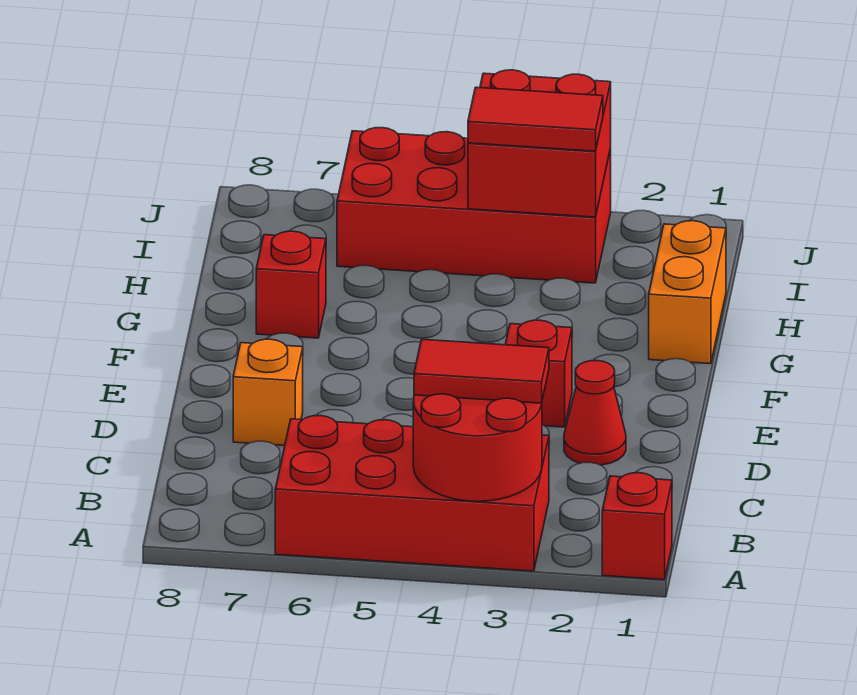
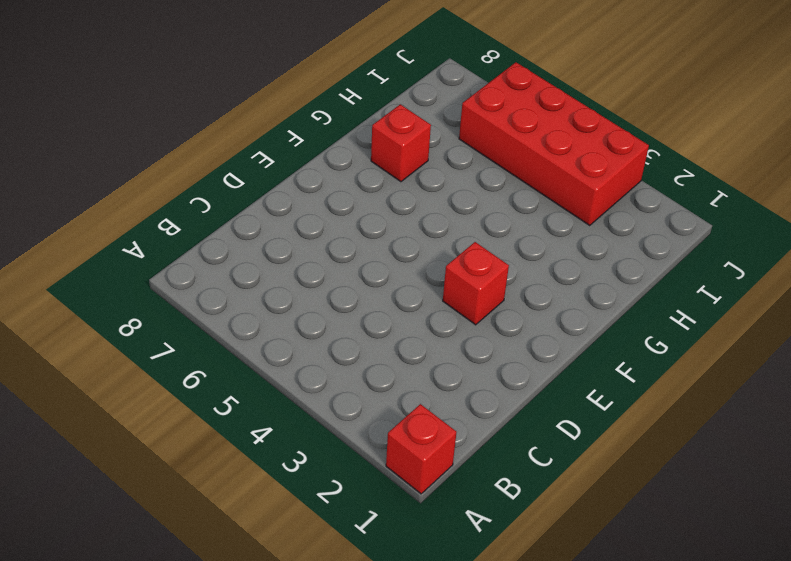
none -> red brick A3:B6 level 1
none -> red cone D2 level 1
none -> orange brick D7 level 1

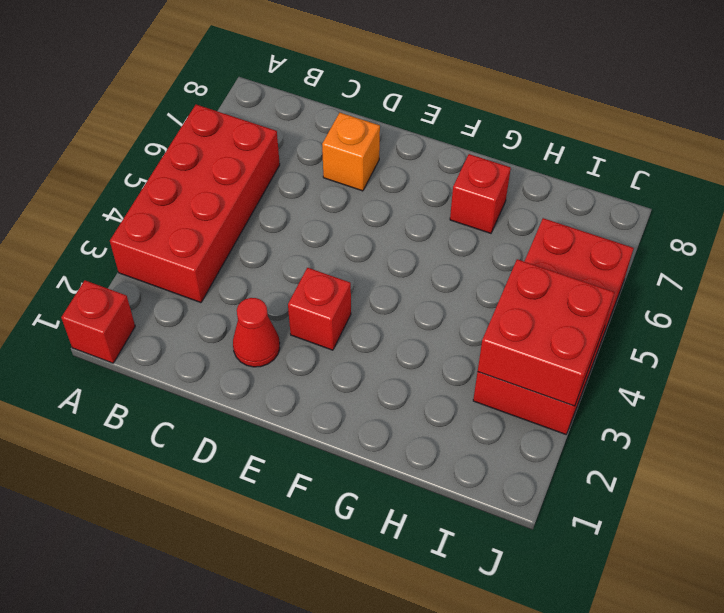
none -> orange brick G1:H1 level 1
none -> red round brick A3:B4 level 2
none -> red tile B3:B4 level 3

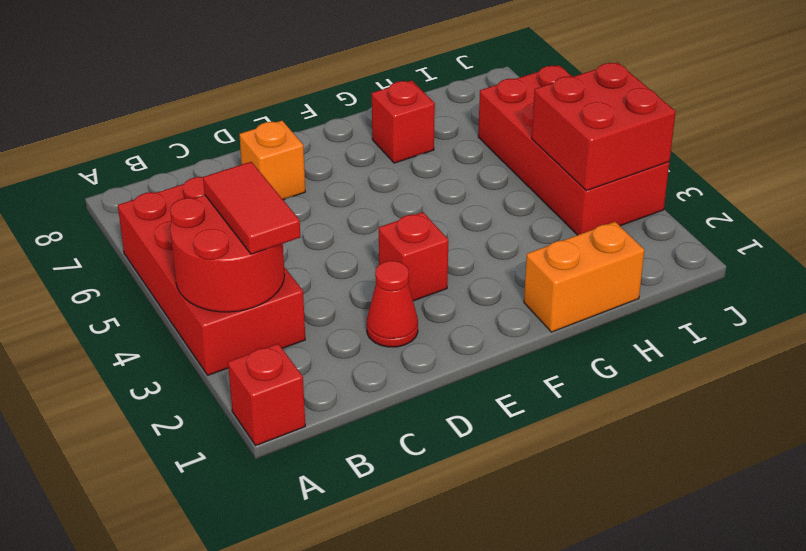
none -> red tile I3:I4 level 3

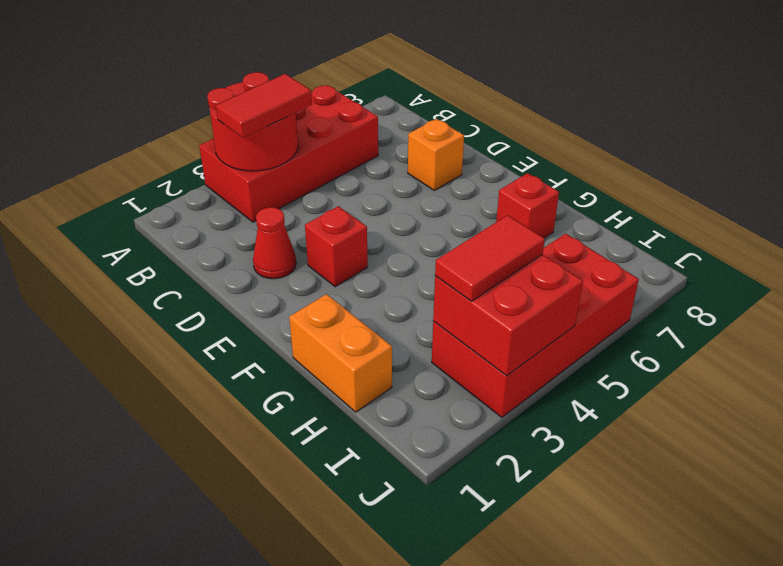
none -> red brick A1 level 1

